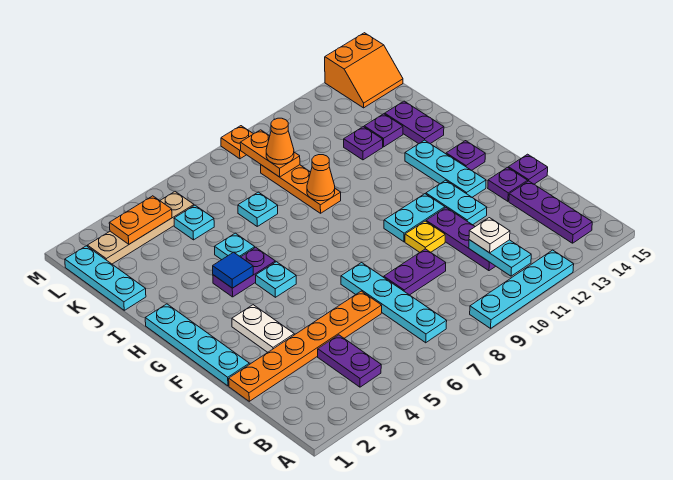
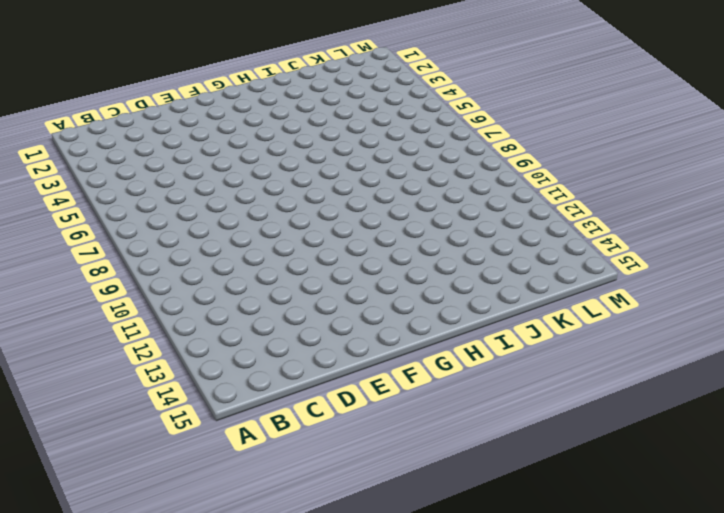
none -> cyan plate A9:A12 level 1
none -> purple plate B4:C4 level 1
none -> cyan plate B7:E7 level 1
none -> purple plate B14:D14 level 1

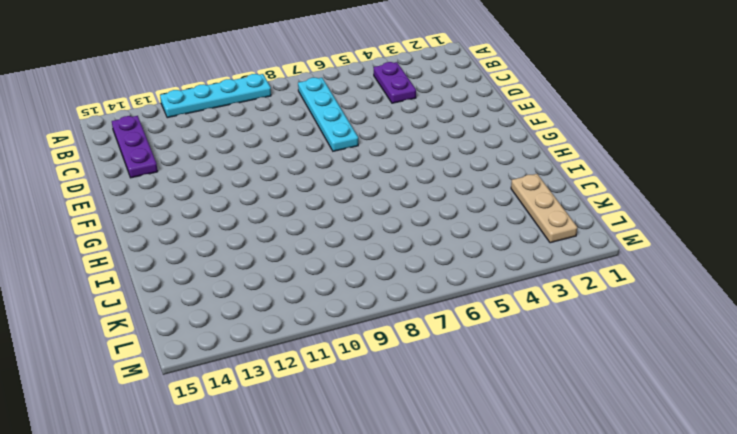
tan plate J2:L2 level 1 -> tan plate L2:L5 level 1
none -> purple plate C11:E11 level 1
none -> orange plate D1:D6 level 1
none -> purple plate D8:D9 level 1
none -> cyan plate E1:H1 level 1

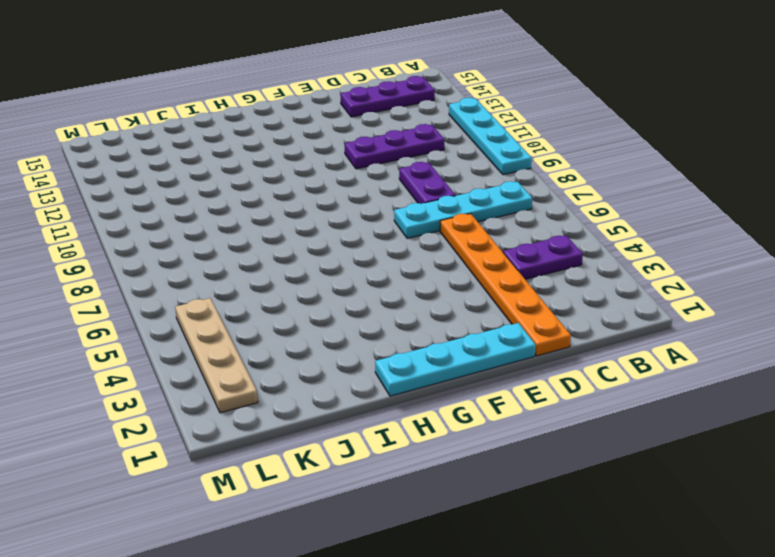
none -> white plate E3:F3 level 1
none -> yellow plate E10 level 1
none -> cyan plate E12:F12 level 1
none -> purple plate E14 level 1

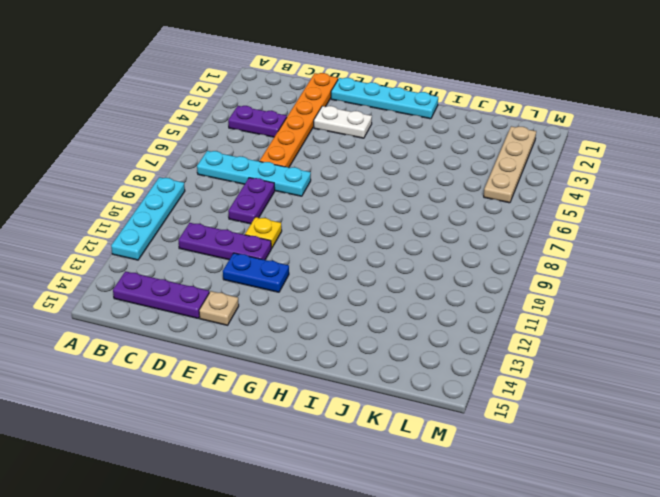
blue plate E12:F12 level 1 -> cyan plate E12:F12 level 1
tan plate E14 level 1 -> purple plate E14 level 1
none -> purple plate E15 level 1
none -> cyan plate F10:F11 level 1
none -> cyan plate F13:H13 level 1
none -> cyan plate G5 level 1

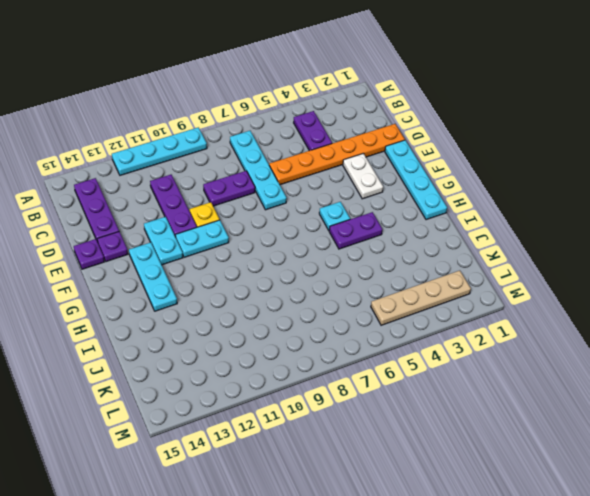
none -> purple plate G14 level 1
none -> cyan plate I5 level 1
none -> orange plate I9:K9 level 1
none -> purple plate I14:J14 level 1

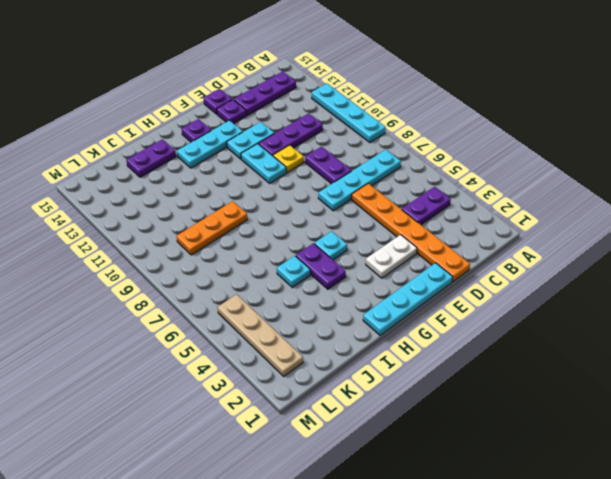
none -> cyan plate J1:L1 level 1
none -> cyan plate J7 level 1
none -> purple plate J12 level 1
none -> purple plate J13 level 1

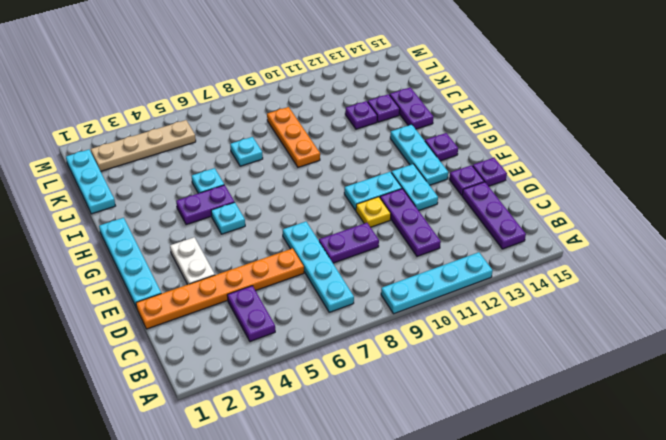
none -> cyan plate K5 level 1
none -> orange slope L14:M15 level 1 top M
none -> orange plate M9 level 1
none -> cyan plate B11:C11 level 2

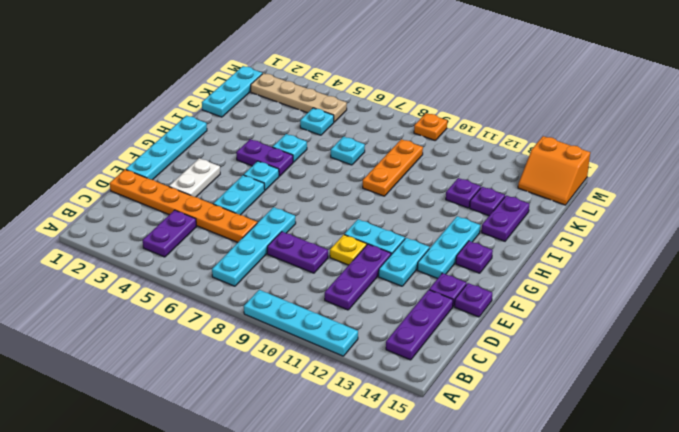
cyan plate E5:F5 level 1 -> cyan plate B11:C11 level 2
none -> blue tile H4 level 2
none -> orange cone I9 level 2
none -> orange plate K9:L9 level 2
none -> orange plate L3:L4 level 2

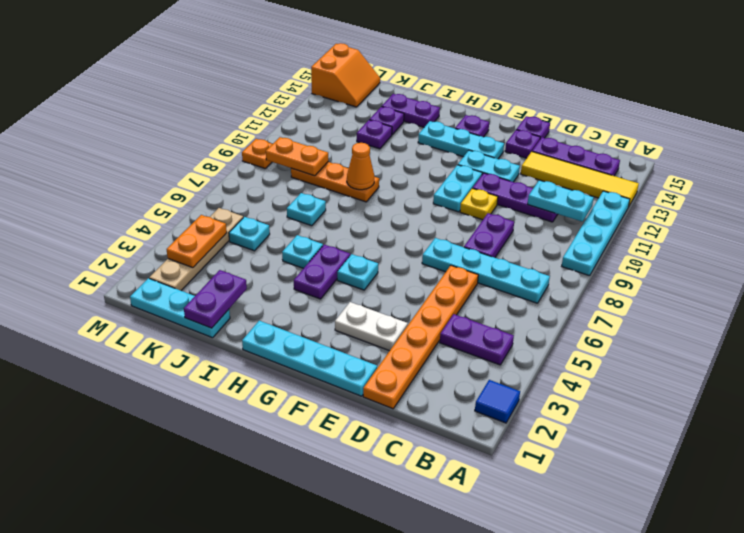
blue tile A2 level 1 -> blue tile H4 level 2
yellow tile A13:D13 level 1 -> none
purple plate J1:J2 level 2 -> none
none -> white plate C11 level 3
none -> orange cone K9 level 3

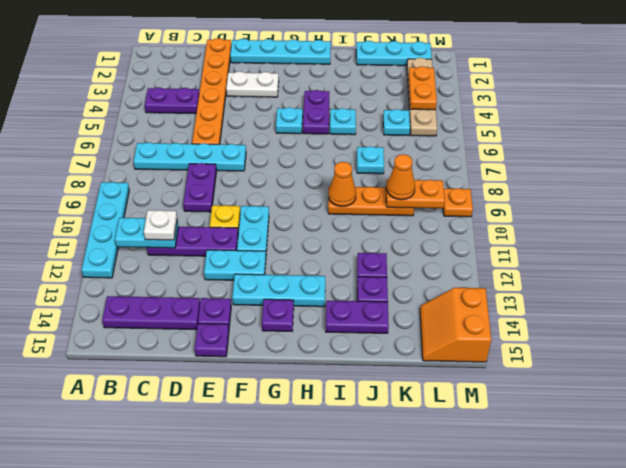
none -> blue tile H4 level 2

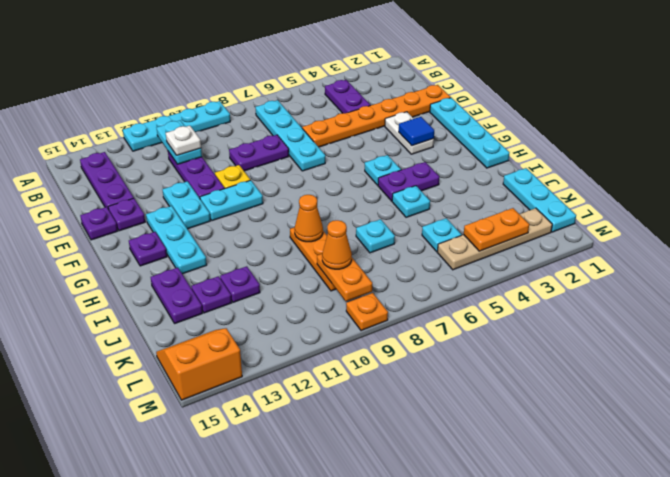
blue tile F3 level 2 -> blue tile H4 level 2

